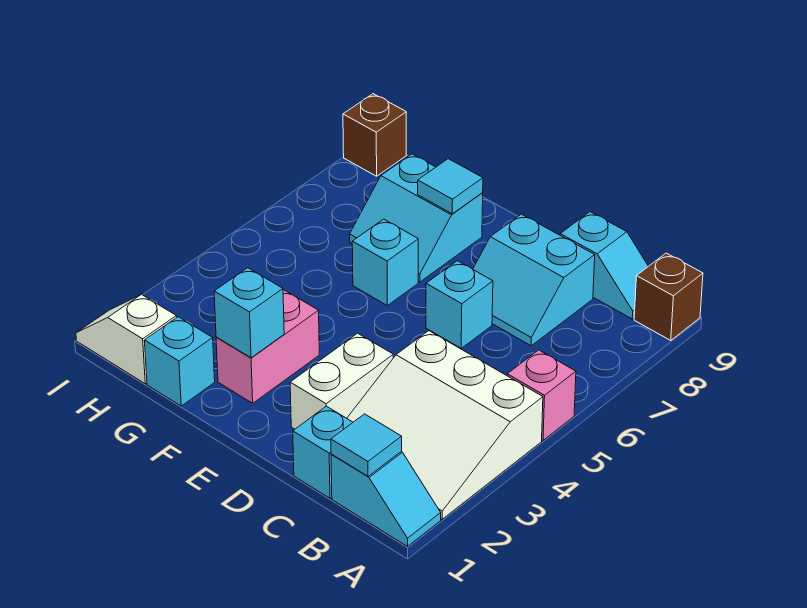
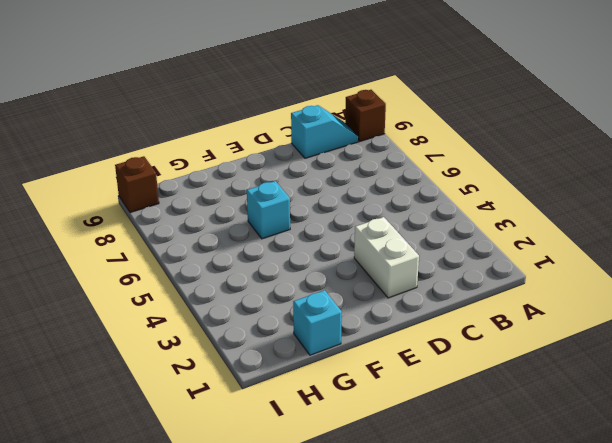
none -> cyan slope A1:B1 level 1 top B
none -> white slope A2:C4 level 1 top 4
none -> pink brick A5 level 1

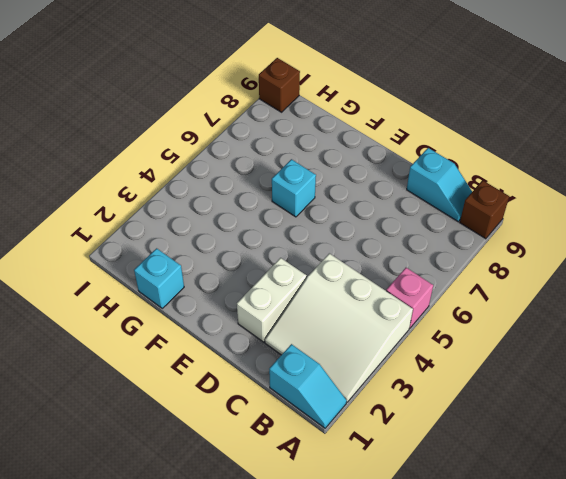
none -> cyan brick C1 level 1
none -> cyan slope C7:D8 level 1 top 8
none -> cyan brick D6 level 1

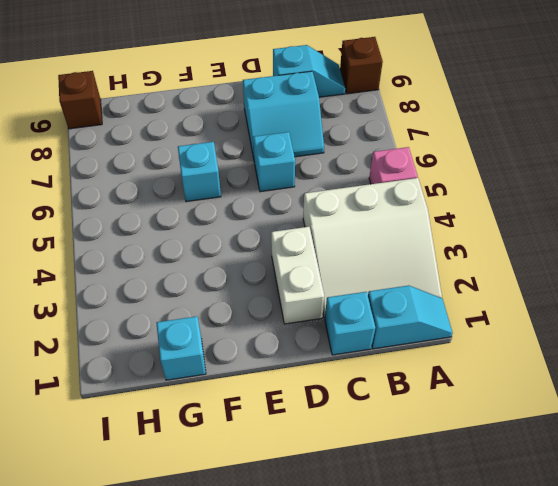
none -> pink brick F2:F3 level 1
none -> cyan slope F7:G8 level 1 top 8
none -> white slope H1:I1 level 1 top H

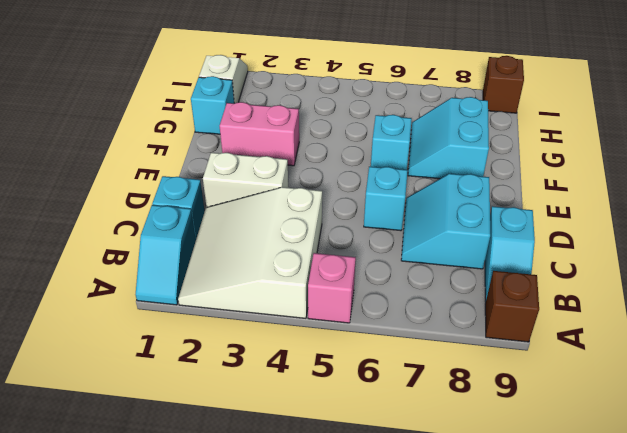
none -> cyan tile B1 level 2
none -> cyan brick F2 level 2
none -> cyan tile F8 level 2

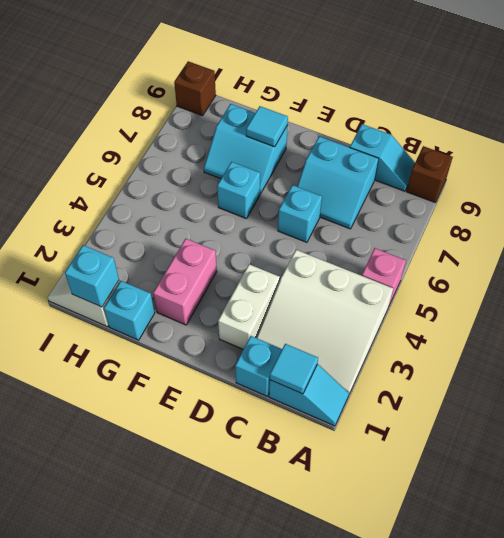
cyan brick H1 level 2 -> cyan brick F2 level 2

